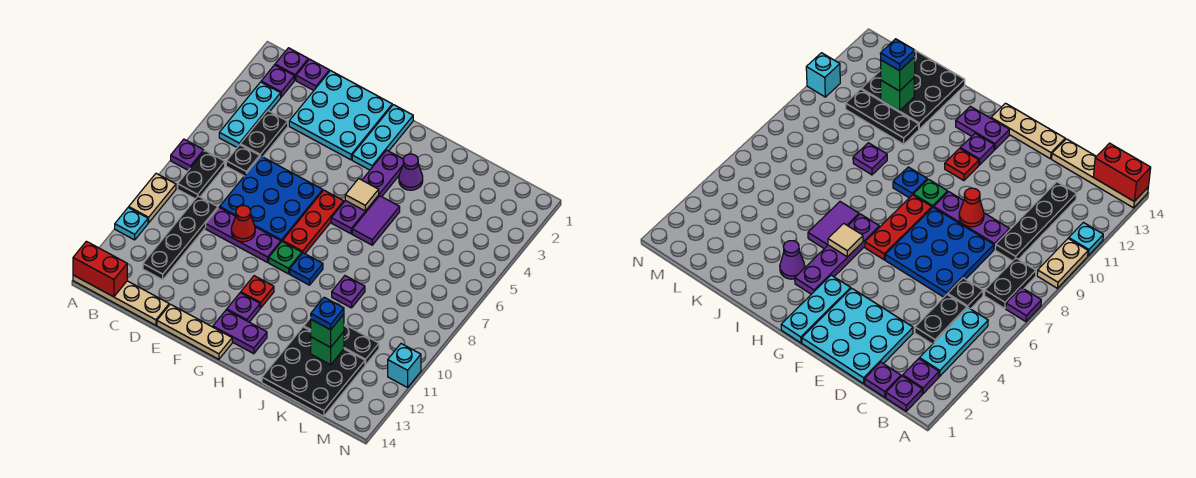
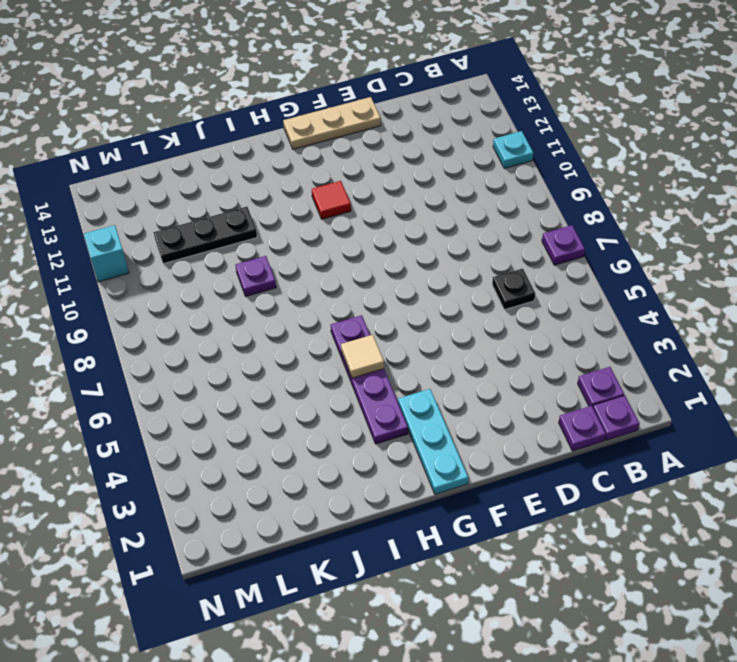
red tile G11 level 1 -> red plate G11 level 1
none -> tan plate A9:A10 level 1
none -> tan plate A14:D14 level 1
none -> cyan plate B3:B5 level 1
none -> black plate B7:B8 level 1

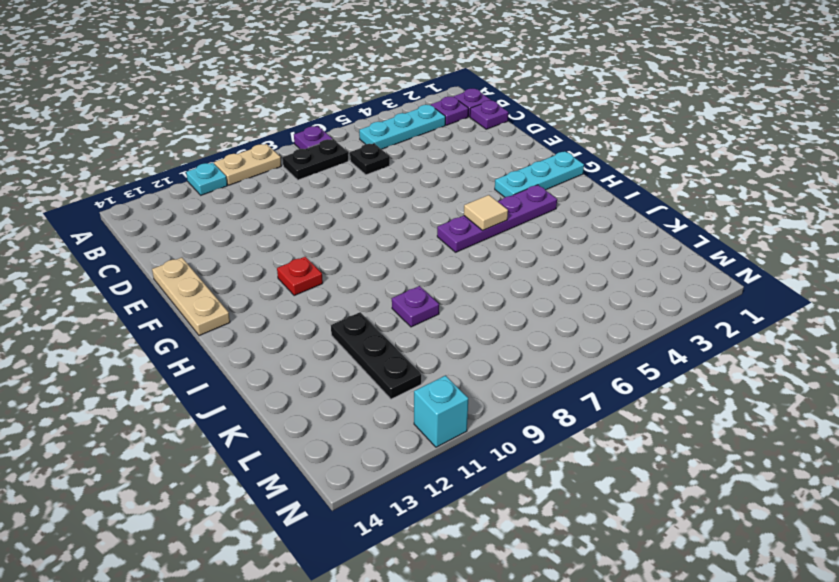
none -> tan plate A14:D14 level 1
none -> black plate C4:C5 level 1
none -> black plate C9:C12 level 1
none -> cyan plate D1:F3 level 1

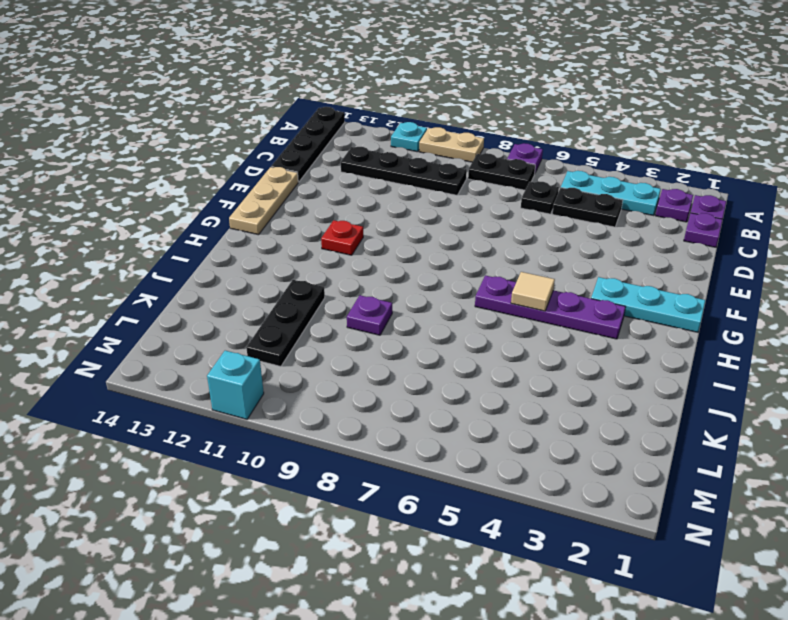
black plate A14:D14 level 1 -> tan plate A14:D14 level 1
none -> cyan plate D1:F3 level 1
none -> blue plate D6:F8 level 1
none -> purple plate D9:F9 level 1
none -> red plate G6:G8 level 1

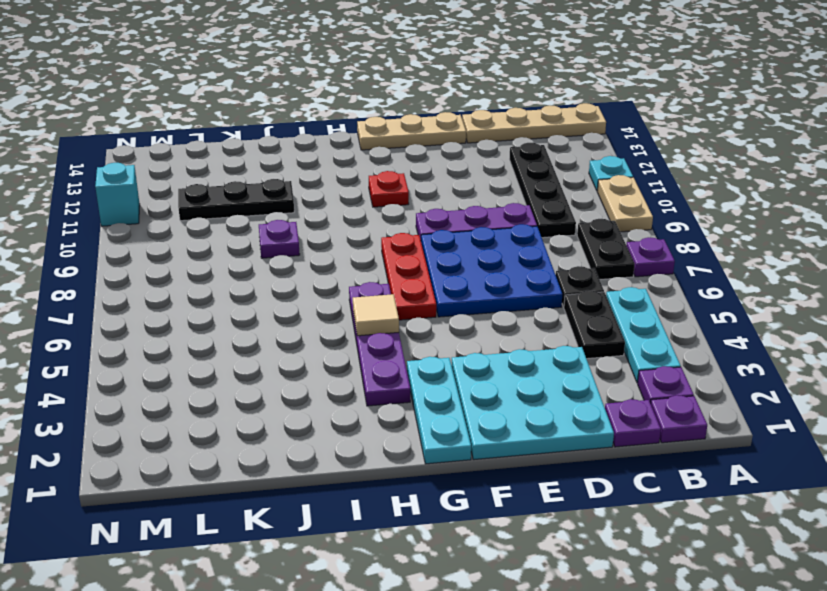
none -> green plate G9 level 1
none -> purple plate G12 level 1
none -> purple plate G13:H13 level 1
none -> blue plate H9 level 1

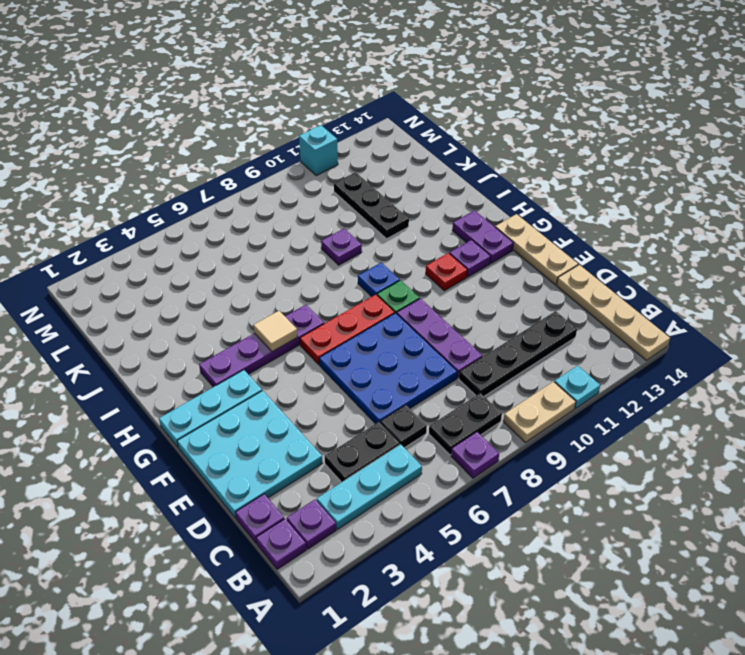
none -> purple cone I3 level 1
none -> purple tile I5:I6 level 1
none -> black plate J12:L14 level 1
none -> red brick A14:B14 level 2

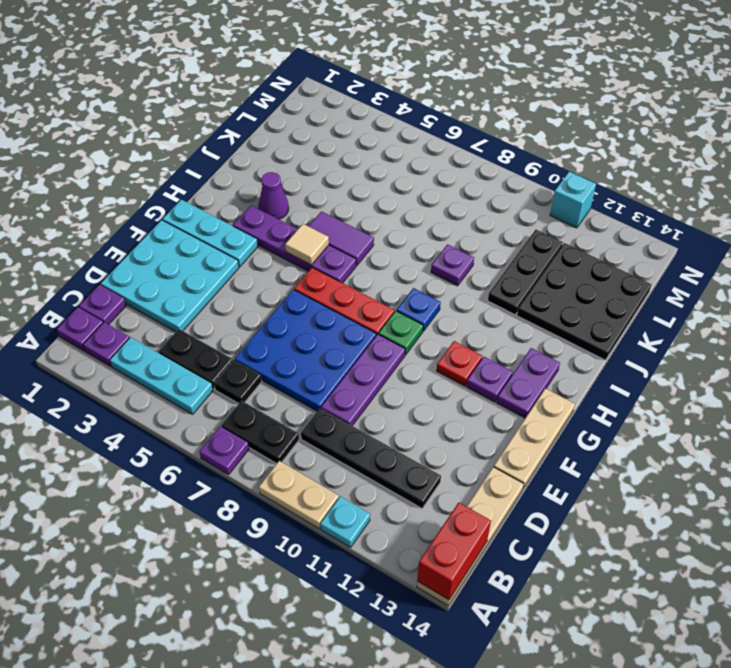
none -> red cone E9 level 2
none -> green brick K12 level 2
none -> green brick K12 level 3
none -> blue plate K12 level 4

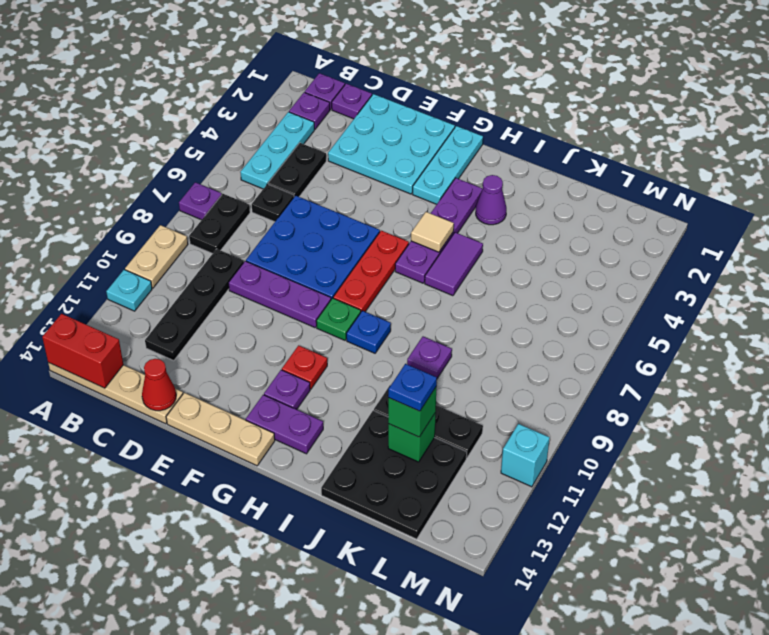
red cone D14 level 2 -> red cone E9 level 2

